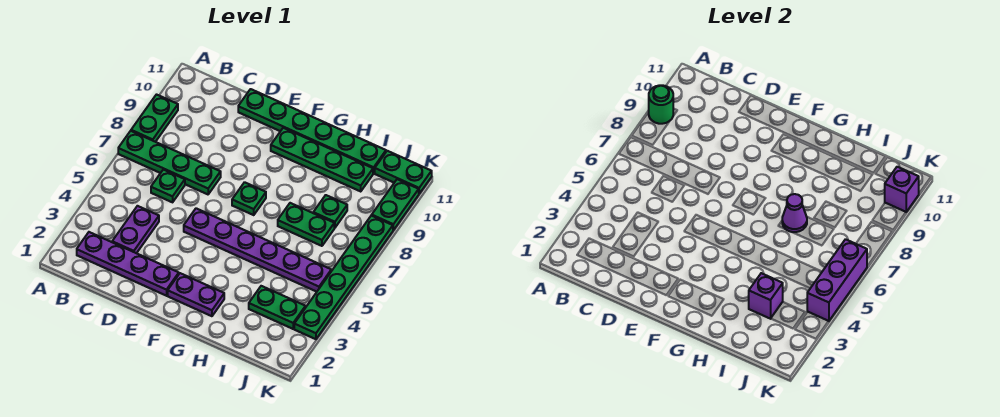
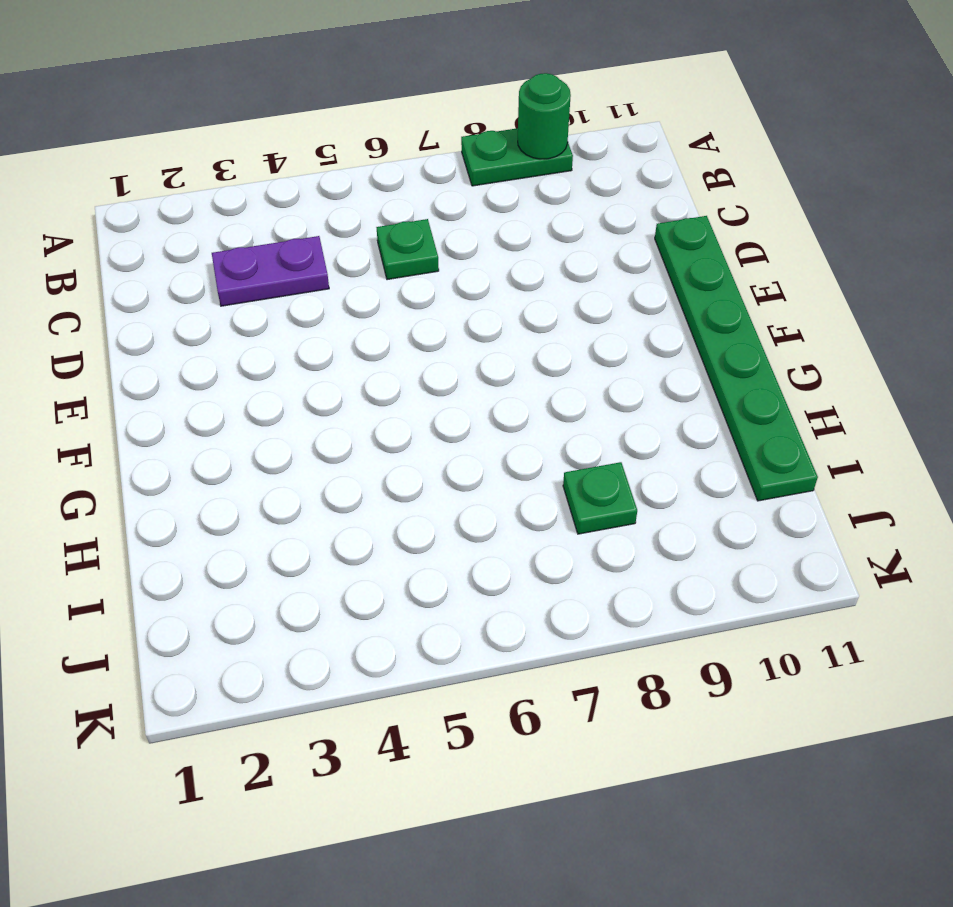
none -> green plate A7:D7 level 1
none -> purple plate B2:E2 level 1
none -> purple plate E5:J5 level 1

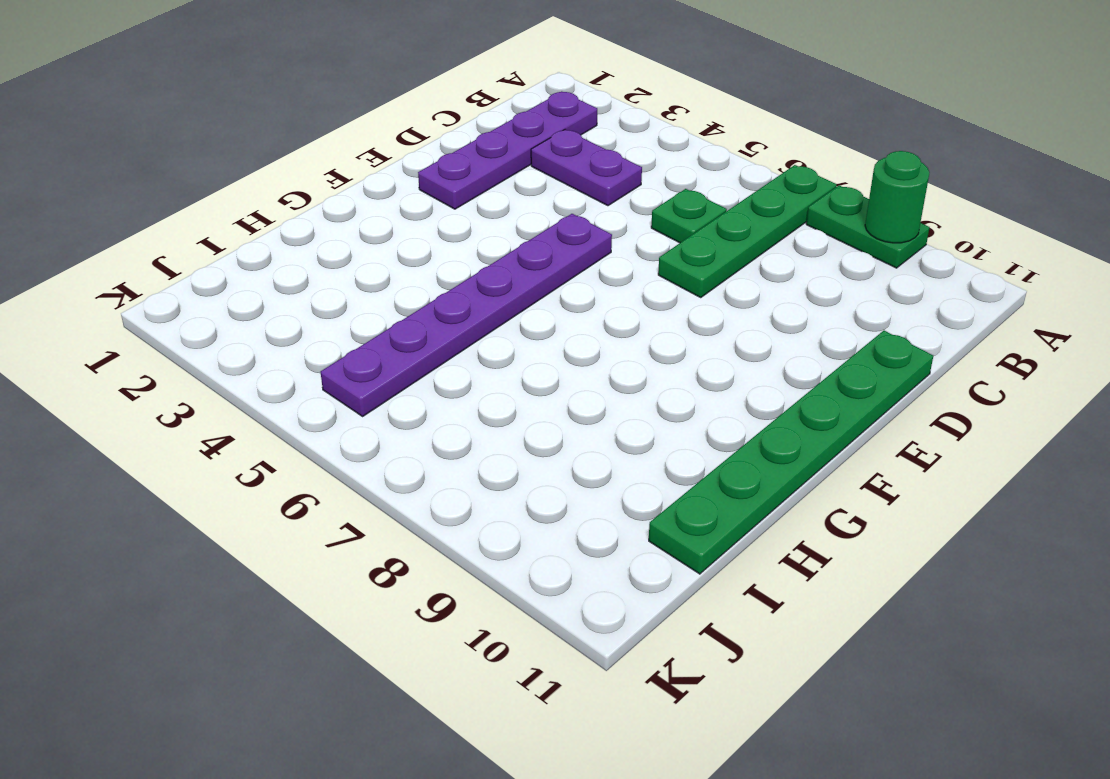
none -> purple plate F2:G2 level 1
none -> green plate F7 level 1
none -> green plate F10:I10 level 1

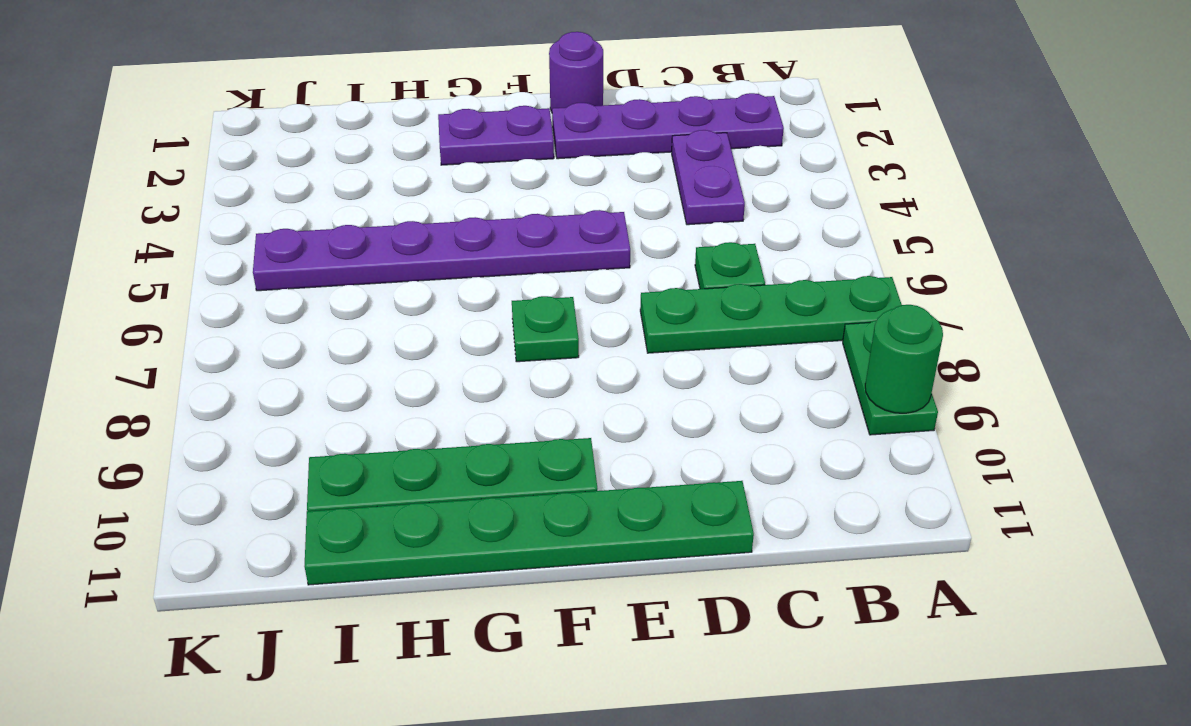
purple round brick E1 level 1 -> none
none -> green plate H7:I7 level 1
none -> green plate I3:J3 level 1
none -> green plate I8 level 1

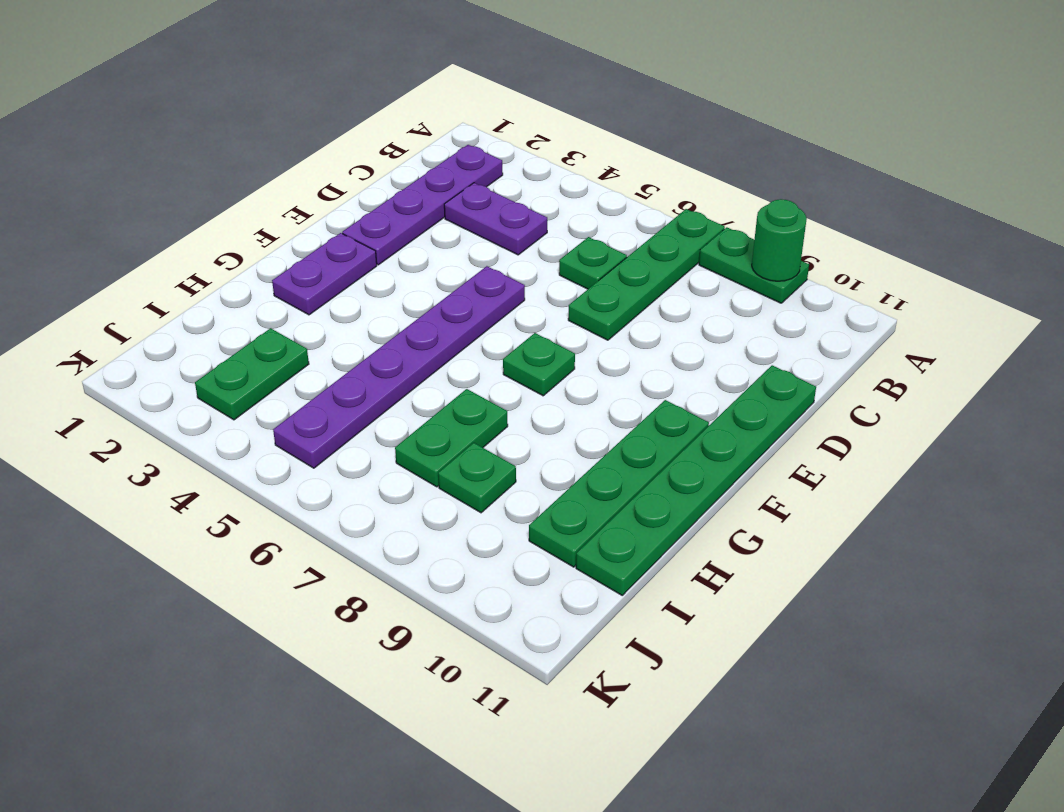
none -> green plate J11:K11 level 1
none -> green plate K3:K8 level 1
none -> green plate K9:K10 level 1

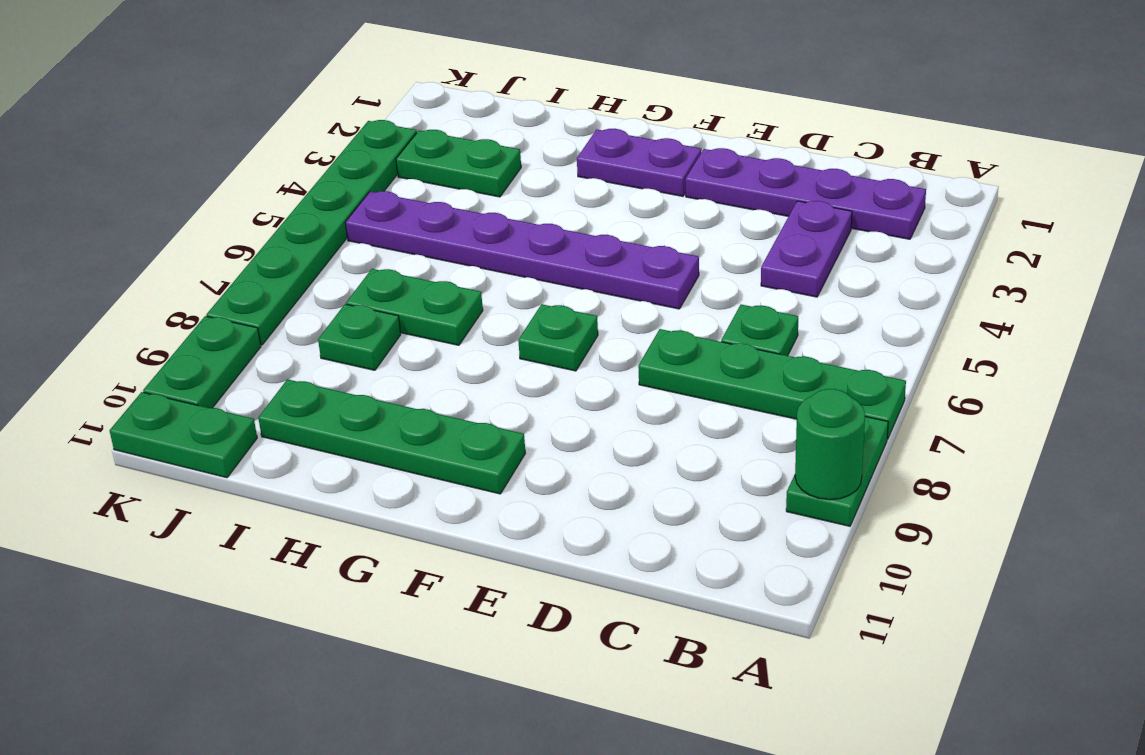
none -> green plate D11:I11 level 1
none -> purple cone H7 level 2
none -> purple brick I3 level 2

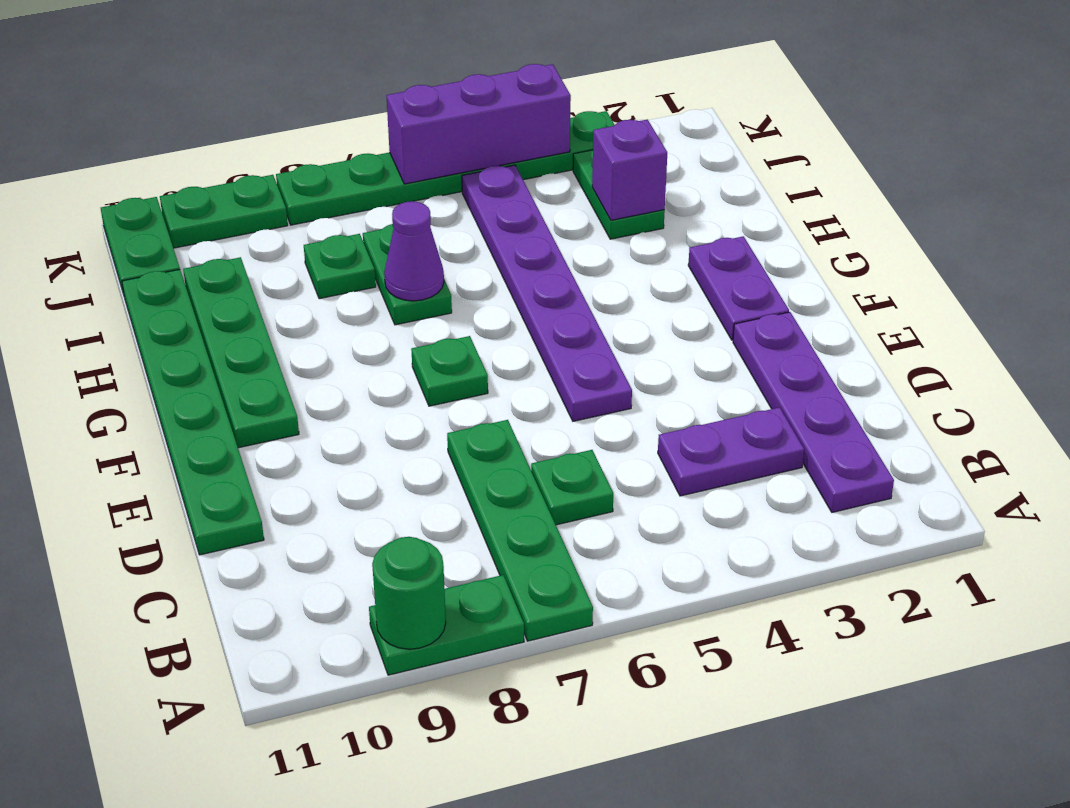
none -> purple brick K10 level 2

